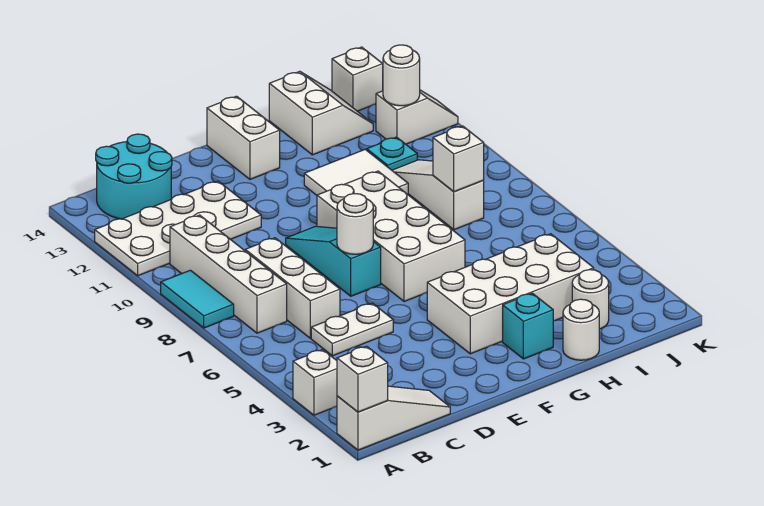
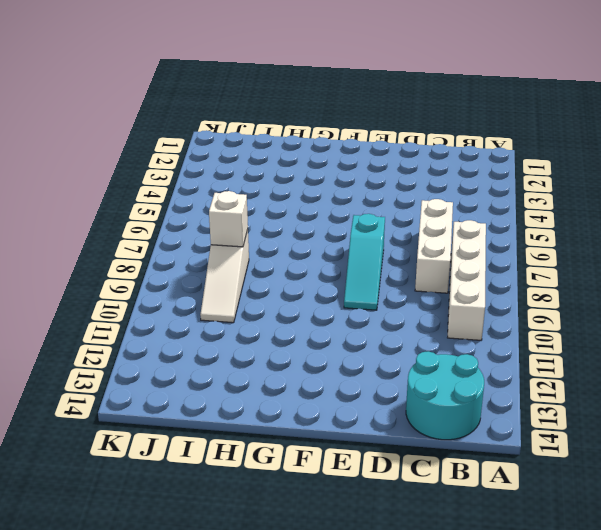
none -> white slope A1:C1 level 1 top A
none -> white brick A3 level 1
none -> cyan tile A8:A9 level 1

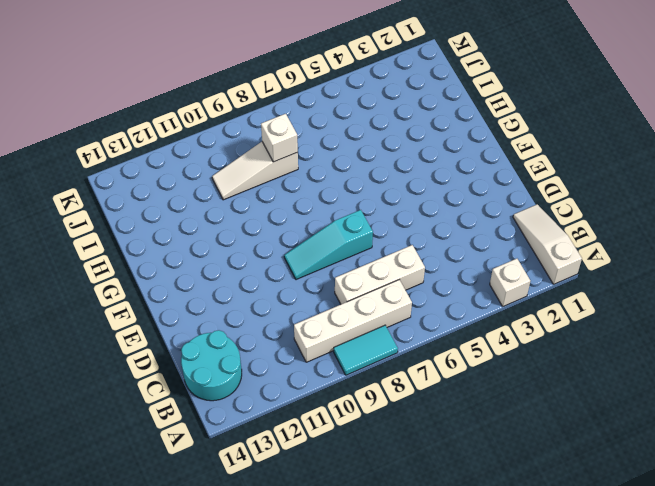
none -> white plate A11:D12 level 1
none -> white plate C5:D5 level 1
none -> white brick F3:I4 level 1

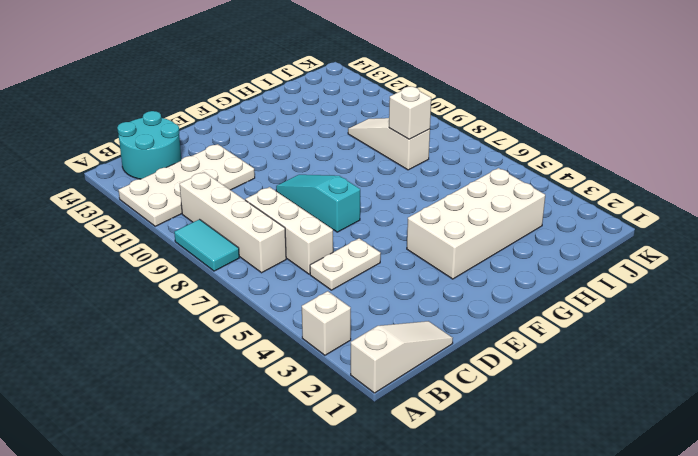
none -> white brick F6:G9 level 1
none -> white brick F13:F14 level 1
none -> cyan brick G2 level 1

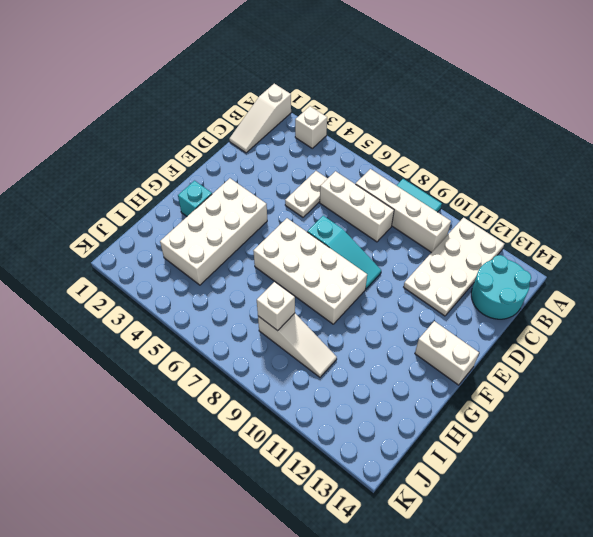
none -> white tile G10:H11 level 1
none -> white round brick H1 level 1
none -> white slope H13:I14 level 1 top H

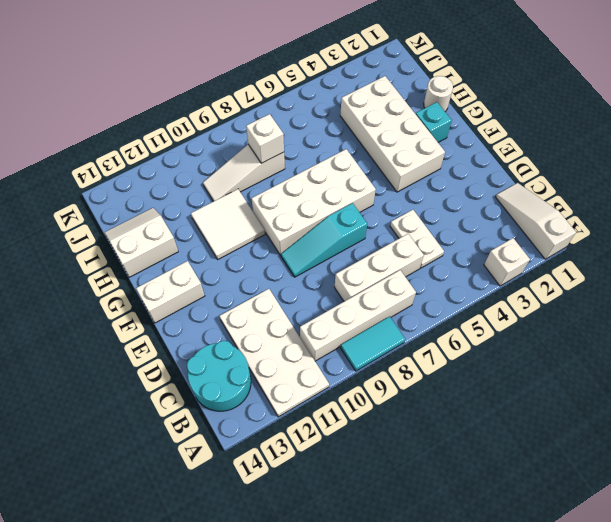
none -> white round brick I2 level 1
none -> cyan plate I11 level 1
none -> white slope J12:K12 level 1 top J

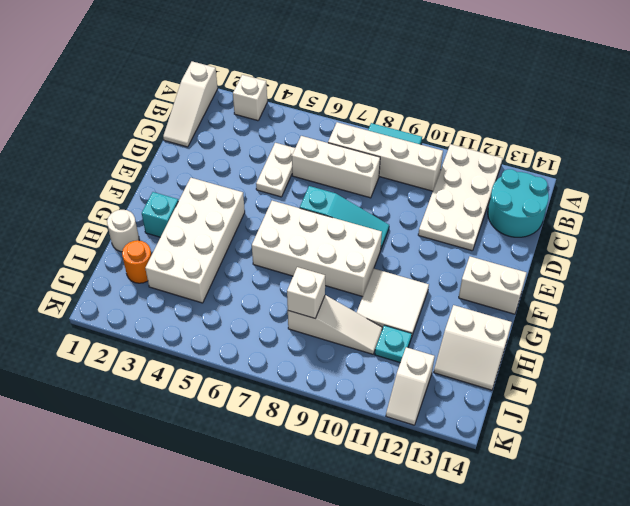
orange round brick I2 level 1 -> white round brick I2 level 1
none -> white brick J14 level 1
none -> white brick A1 level 2
none -> white round brick E7 level 2

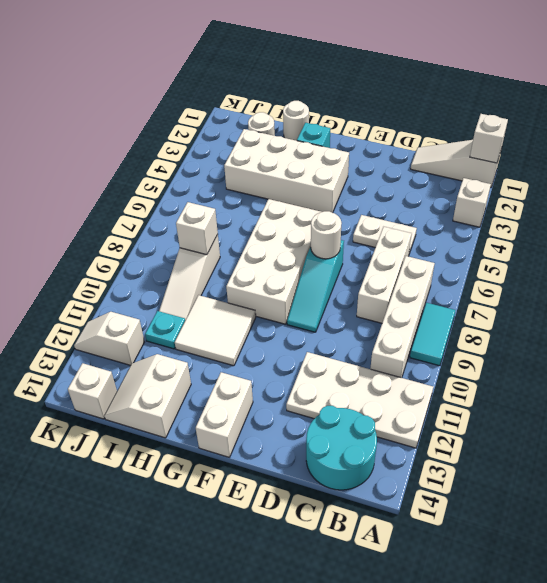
none -> white round brick J12 level 2

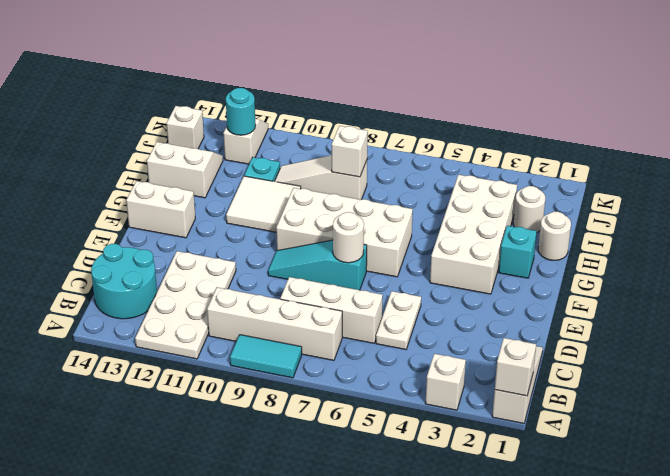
cyan round brick J12 level 2 -> white round brick J12 level 2

